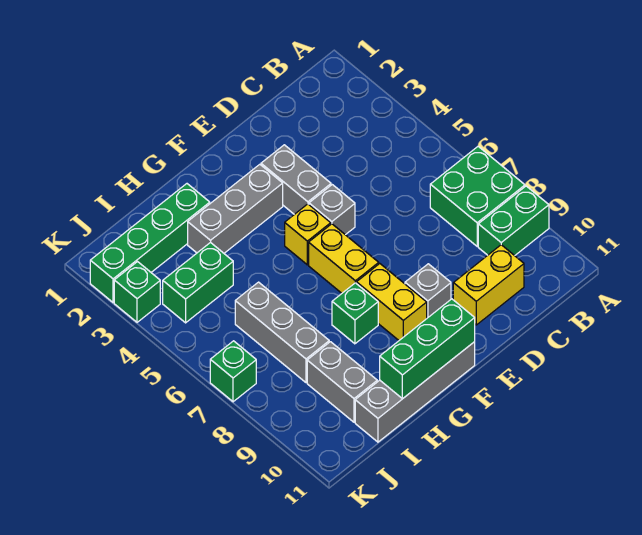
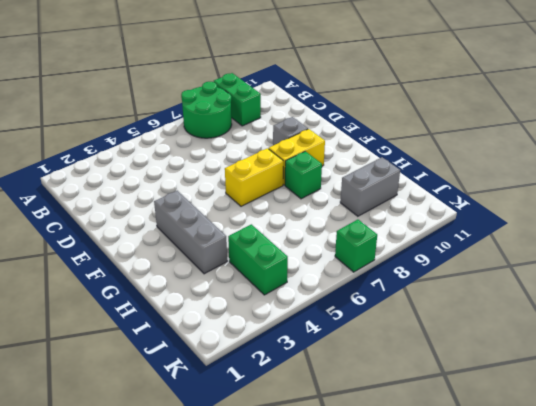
green round brick A7:B8 level 1 -> green brick A7:B8 level 1
none -> yellow brick C10:D10 level 1
none -> grey brick E3:E4 level 1
none -> grey brick E5 level 1

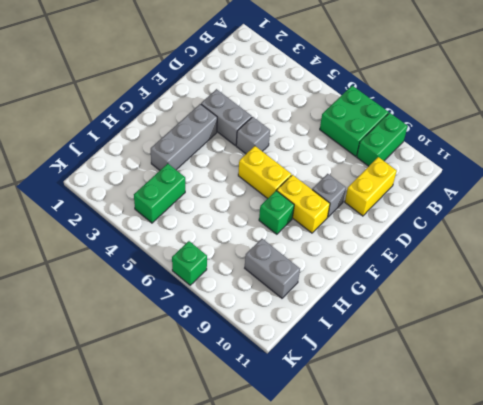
none -> yellow brick F5 level 1
none -> grey brick F11:I11 level 1
none -> green brick H2:K2 level 1

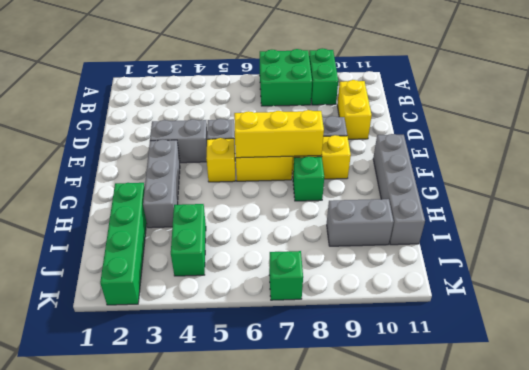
yellow brick F6:F8 level 2 -> none
none -> grey brick I6:I8 level 1
none -> green brick K3 level 1
none -> green brick F11:H11 level 2

